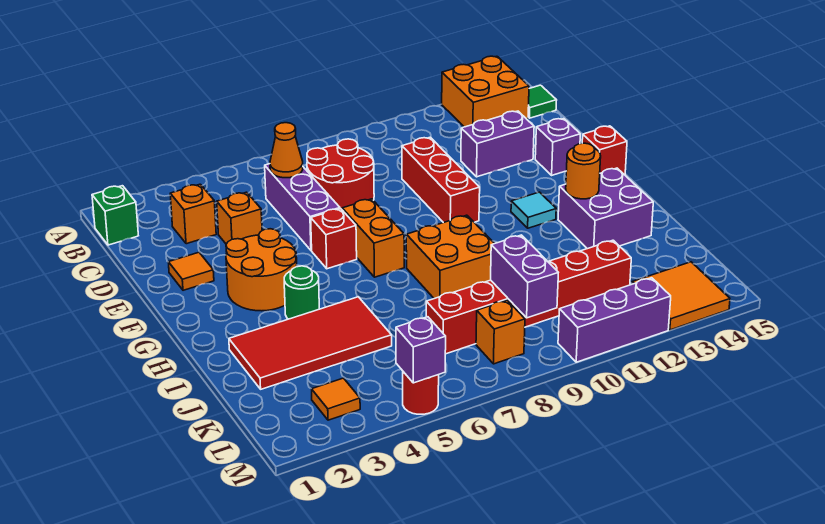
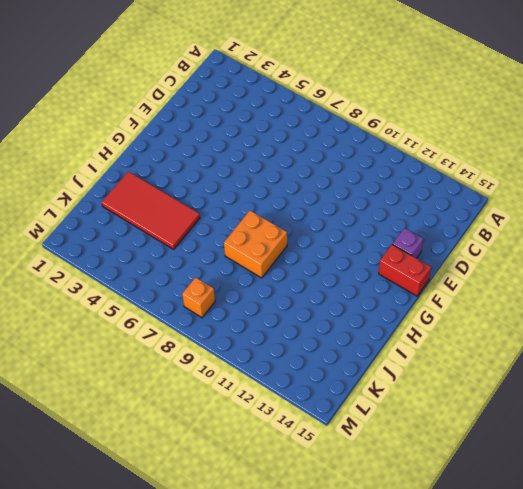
red brick F14:F15 level 1 -> red brick F15 level 1
none -> orange brick A13:B14 level 1
none -> green brick B1 level 1
none -> green tile B15 level 1
none -> orange brick C3 level 1

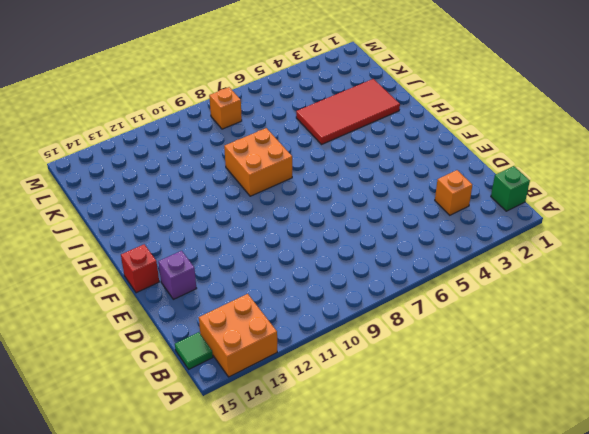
none -> purple brick C6:E6 level 1
none -> red round brick C7:D8 level 1
none -> orange brick D4 level 1
none -> red brick D10:F10 level 1

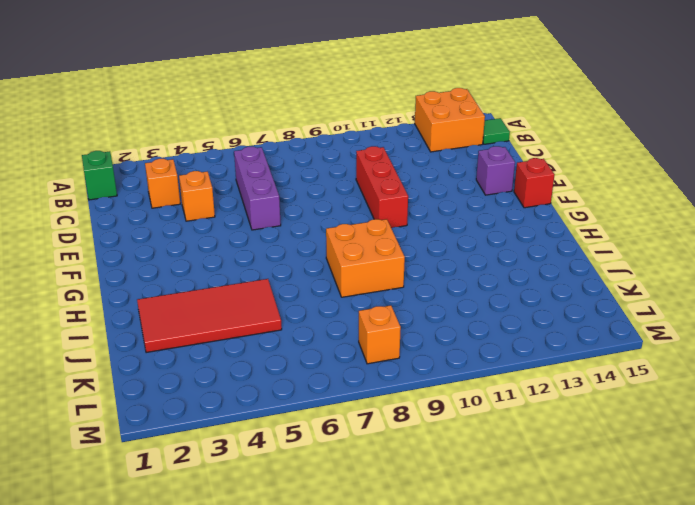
none -> red round brick C7:D8 level 1
none -> purple brick D12:D13 level 1
none -> orange tile E2 level 1
none -> orange round brick F3:G4 level 1

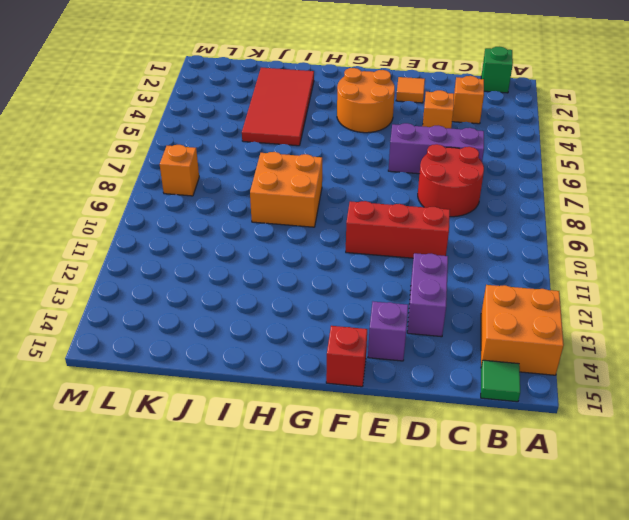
none -> red brick F6 level 1
none -> orange brick F7:G7 level 1
none -> cyan tile G12 level 1
none -> green round brick H4 level 1

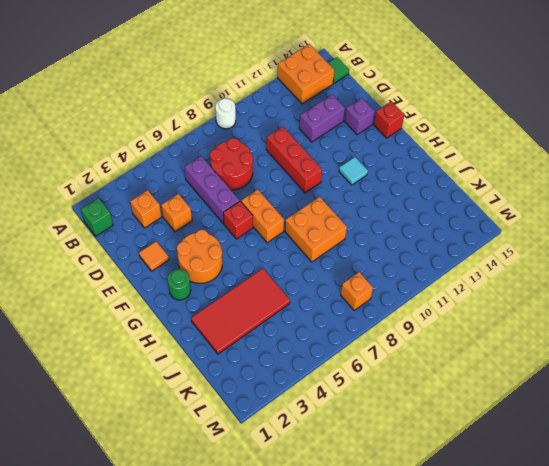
white round brick A9 level 1 -> none
green round brick G2 level 1 -> green round brick H4 level 1
none -> purple brick H13:I14 level 1
none -> red brick K7:K12 level 1
none -> orange tile L3 level 1
none -> orange tile L13:M14 level 1

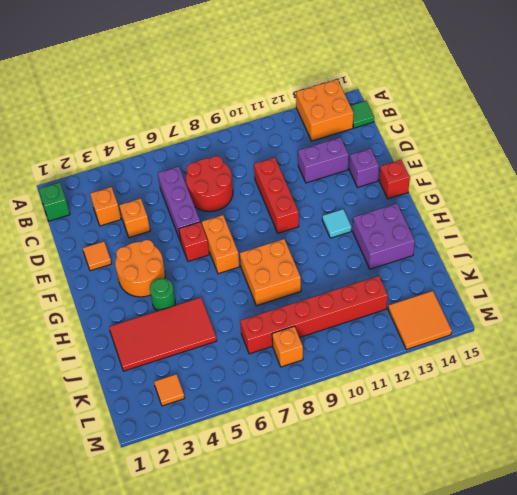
none -> red round brick M5 level 1
none -> purple brick M10:M12 level 1
none -> orange cone C6 level 2
none -> orange round brick H13 level 2

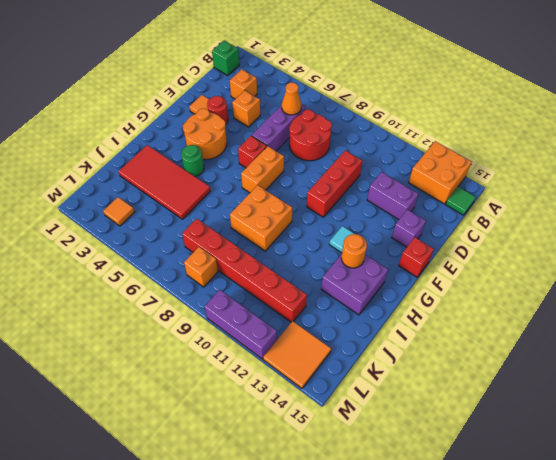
red round brick E3 level 1 -> red round brick M5 level 1
none -> purple brick K9:L9 level 2
none -> purple brick M5 level 2

